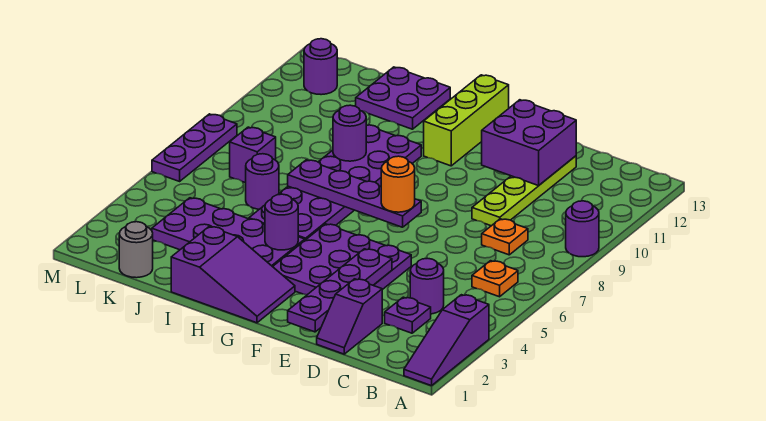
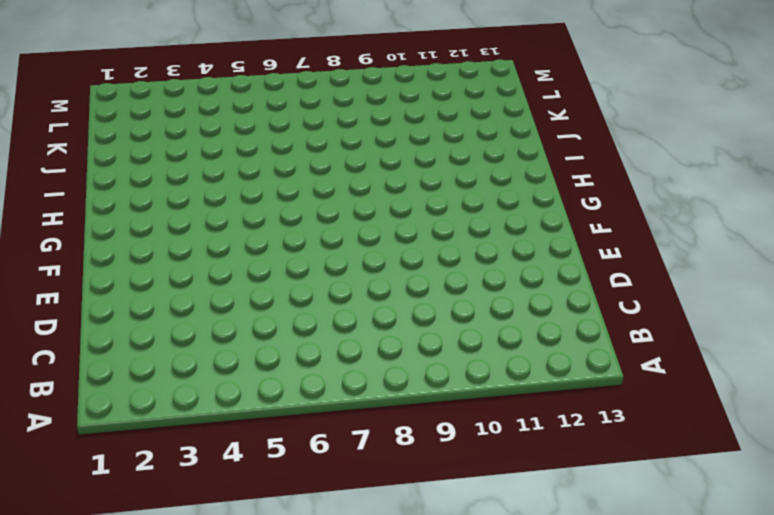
none -> purple slope A1:A3 level 1 top 3
none -> purple round brick A9 level 1
none -> orange plate B6 level 1

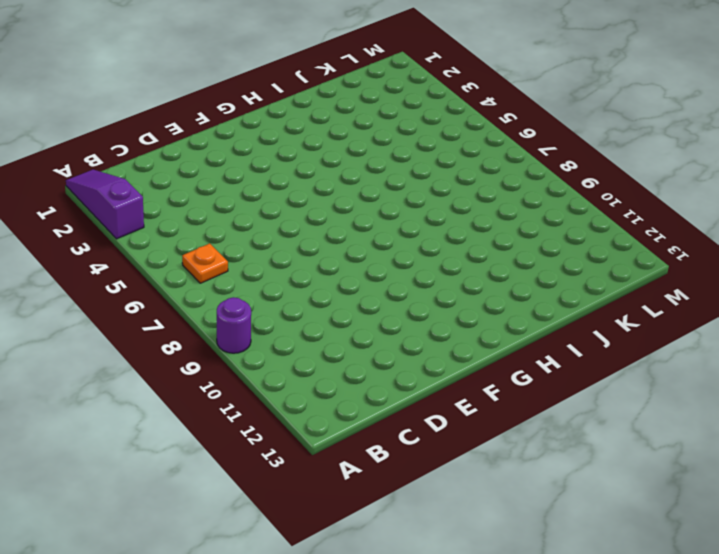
none -> purple plate C3 level 1
none -> purple round brick C4 level 1
none -> orange plate C8 level 1

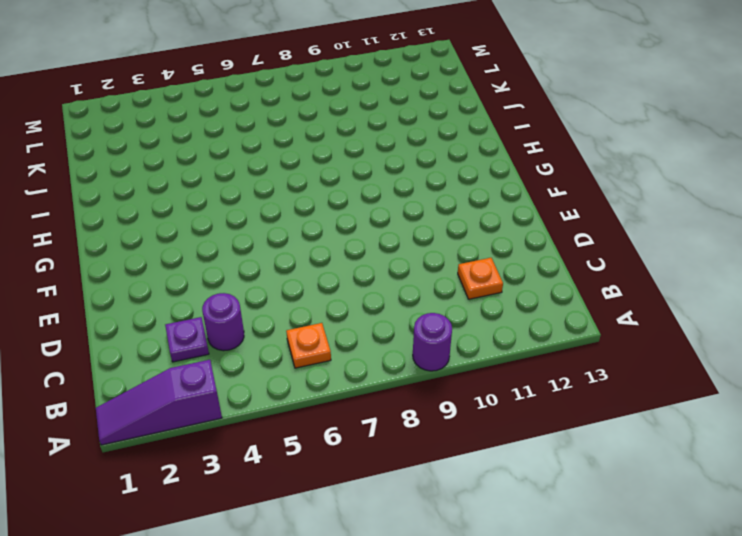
orange plate C11 level 1 -> orange plate C8 level 1
none -> purple slope D1:D2 level 1 top 2
none -> lime plate D9:D12 level 1
none -> purple plate E3:G5 level 1

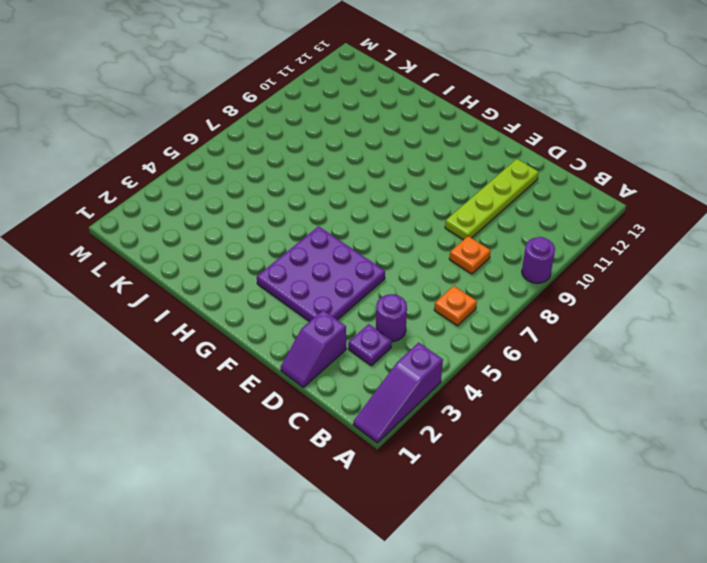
none -> purple slope G1:I2 level 1 top I
none -> lime brick G11:G13 level 1
none -> purple plate H3:K4 level 1

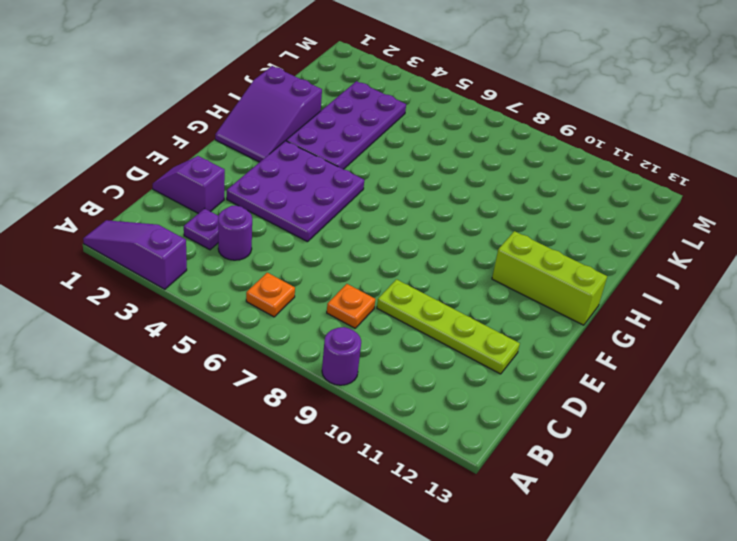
none -> purple plate H5:I10 level 1
none -> purple plate I12:J13 level 1
none -> purple round brick J6 level 1

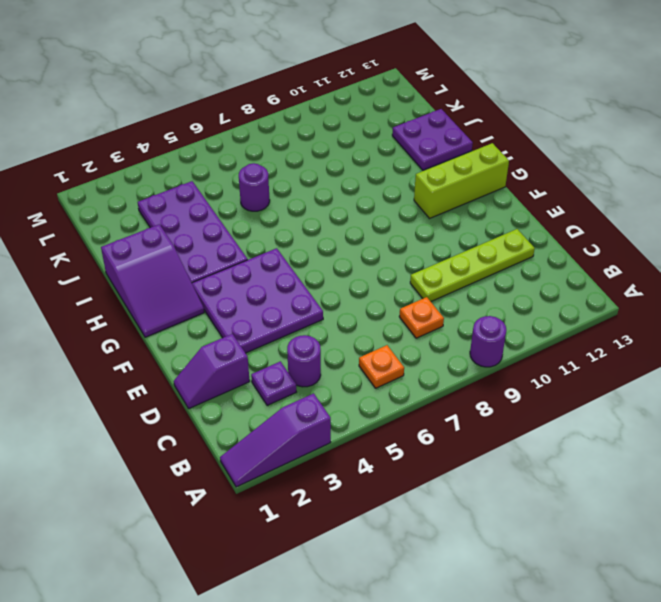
none -> purple plate H5:I10 level 1
none -> grey round brick K1 level 1
none -> purple brick K7 level 1

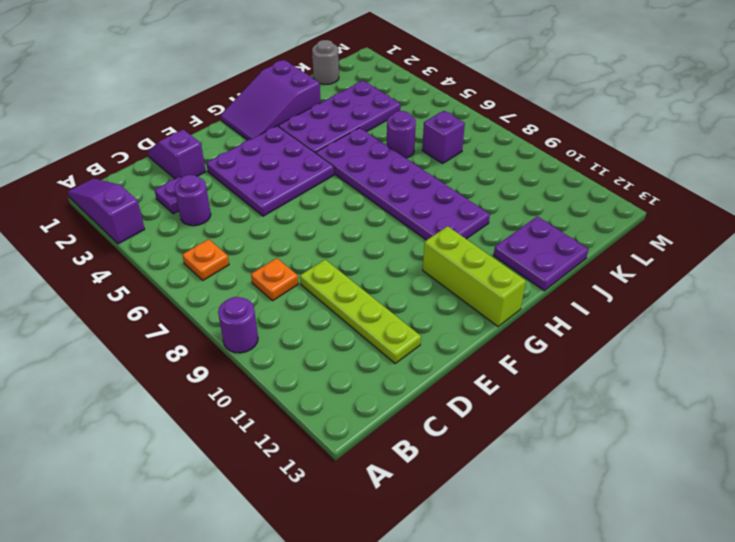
none -> purple round brick L12 level 1
none -> purple plate M6:M8 level 1
none -> purple brick D11:E12 level 2

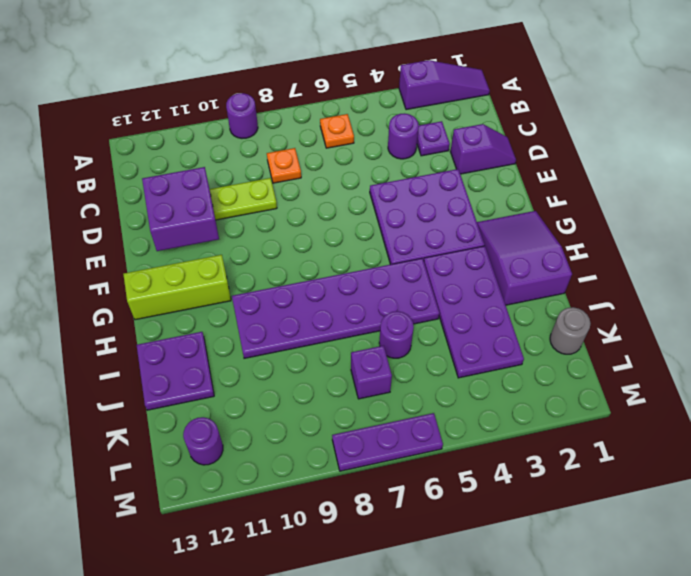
none -> purple plate E1:E4 level 2
none -> purple plate F7:I7 level 2
none -> purple round brick H4 level 2

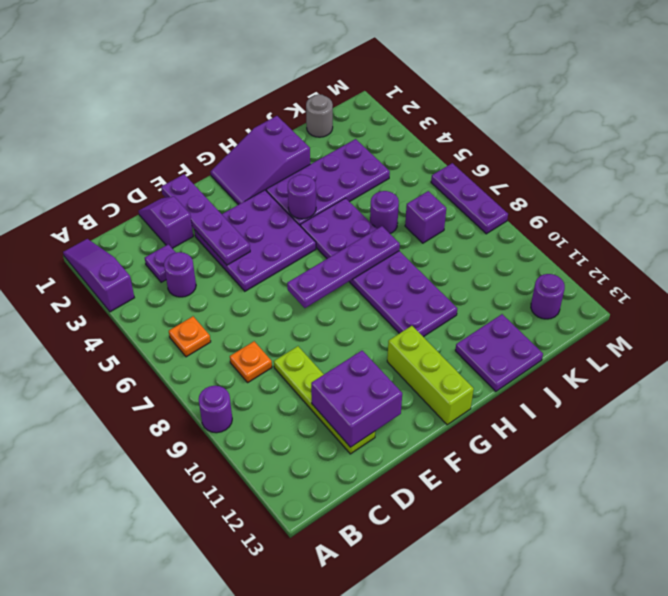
none -> purple round brick I9 level 2
none -> orange round brick F7 level 3

